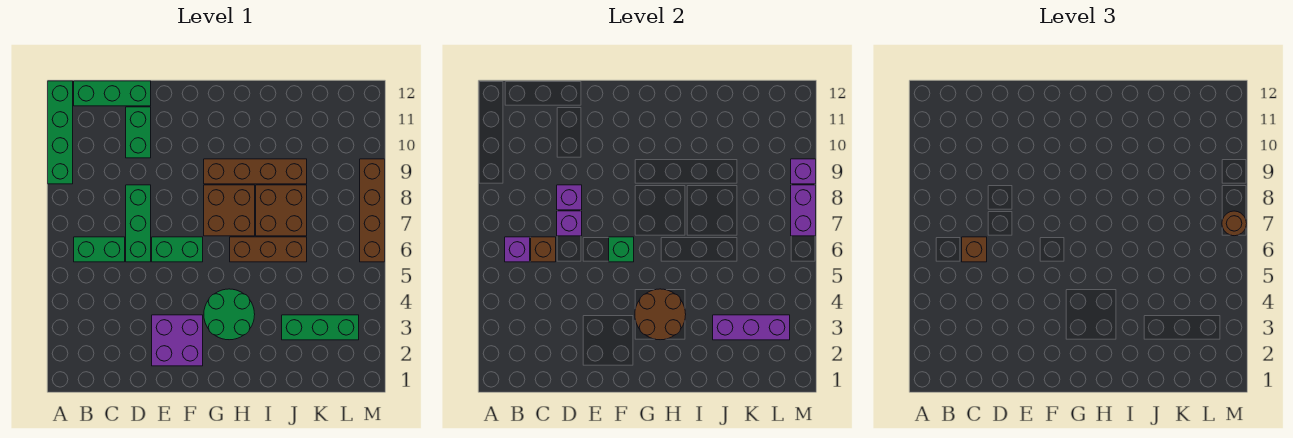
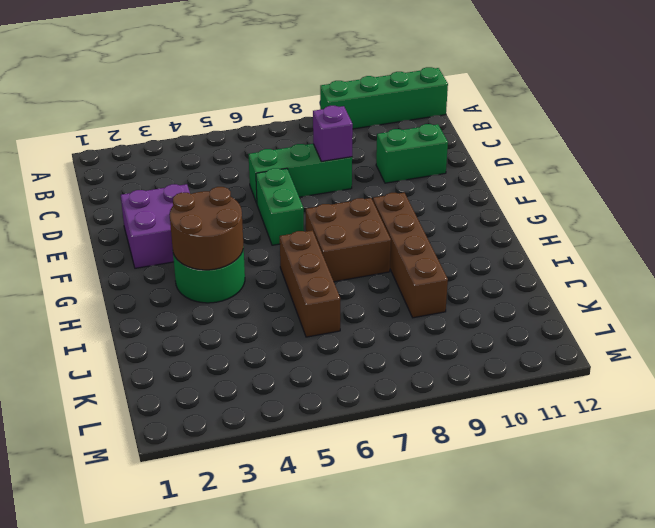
none -> green brick B6:C6 level 1
none -> green brick B12:D12 level 1
none -> brown brick I7:J8 level 1

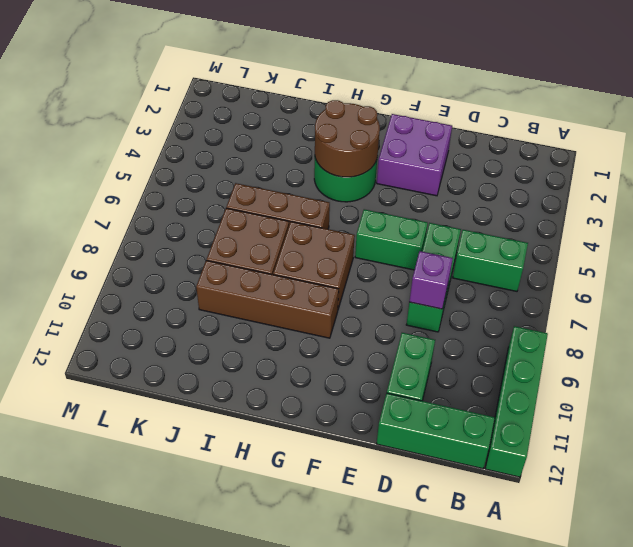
none -> green brick J3:L3 level 1
none -> brown brick M6:M9 level 1
none -> purple brick B6 level 2

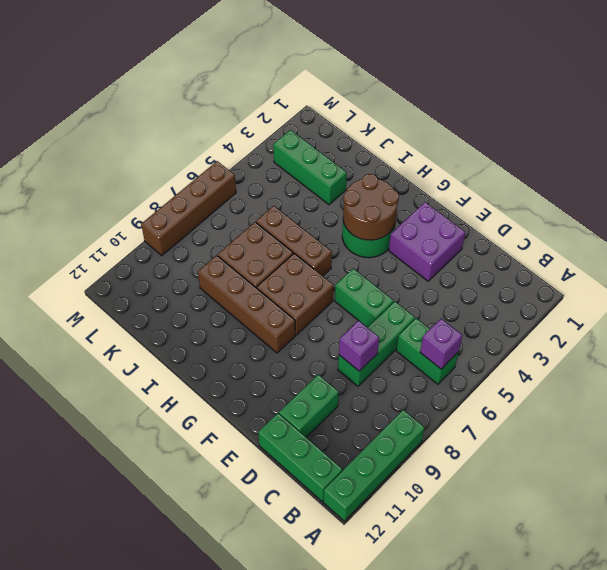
none -> brown brick C6 level 2
none -> purple brick D7 level 2
none -> green brick F6 level 2

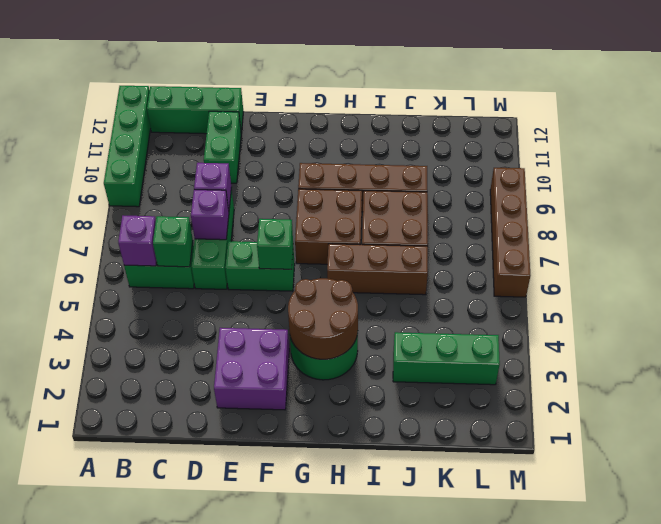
green brick C6 level 2 -> brown brick C6 level 2
none -> purple brick J3:L3 level 2
none -> purple brick M7:M8 level 2
none -> purple brick M9 level 2

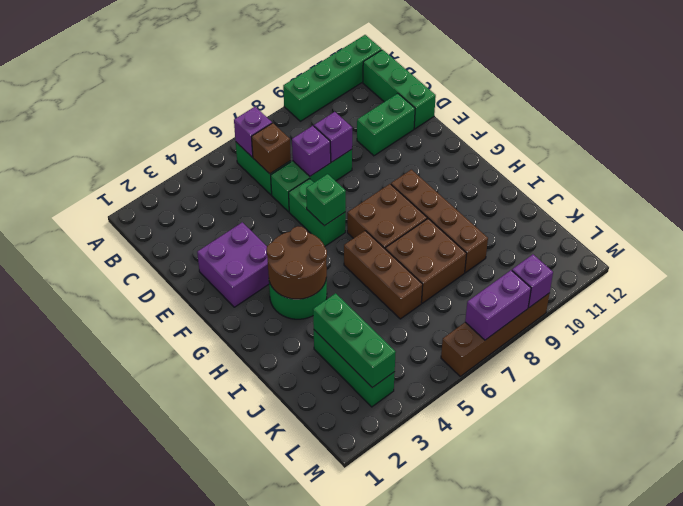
green brick J3:L3 level 2 -> purple brick J3:L3 level 2
none -> brown brick C6 level 3
none -> brown round brick M7 level 3

